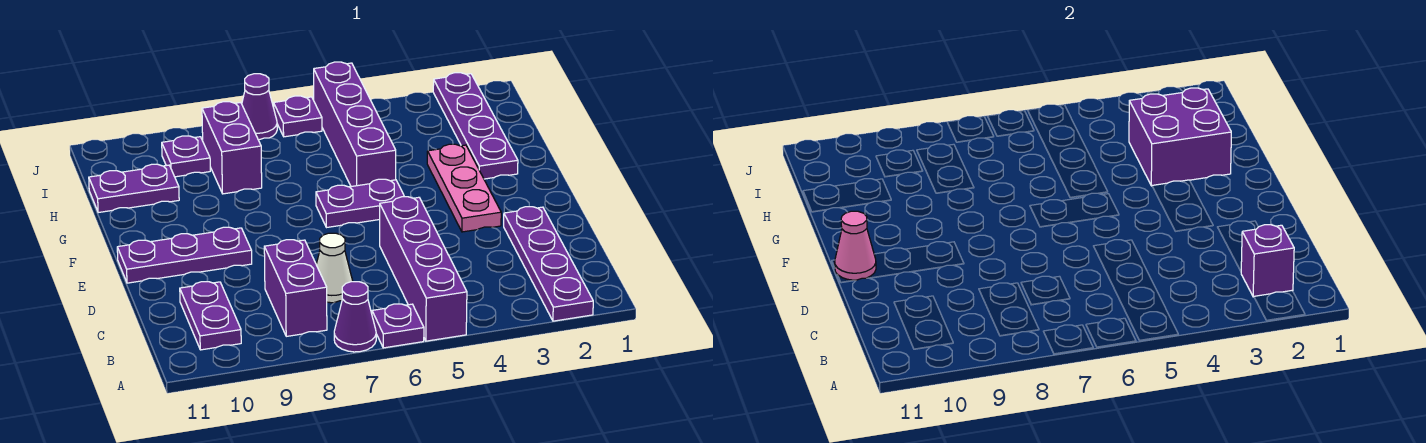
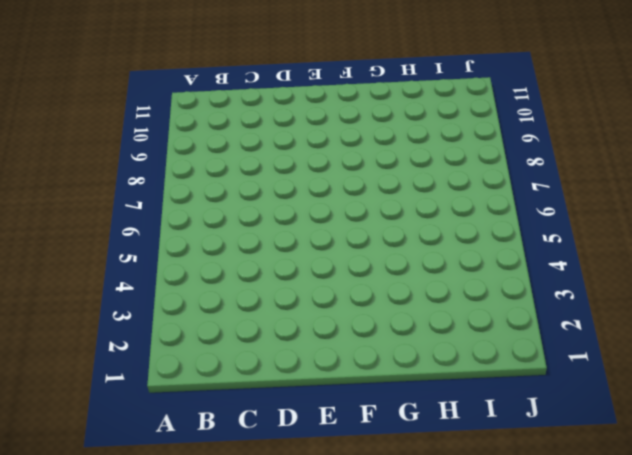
none -> purple plate A2:D2 level 1
none -> purple brick A5:D5 level 1
none -> purple plate A6 level 1

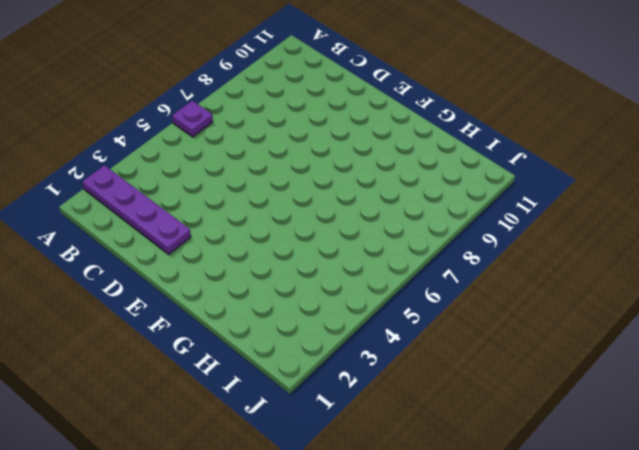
none -> purple brick A5:D5 level 1
none -> purple cone A7 level 1
none -> purple brick B8:C8 level 1

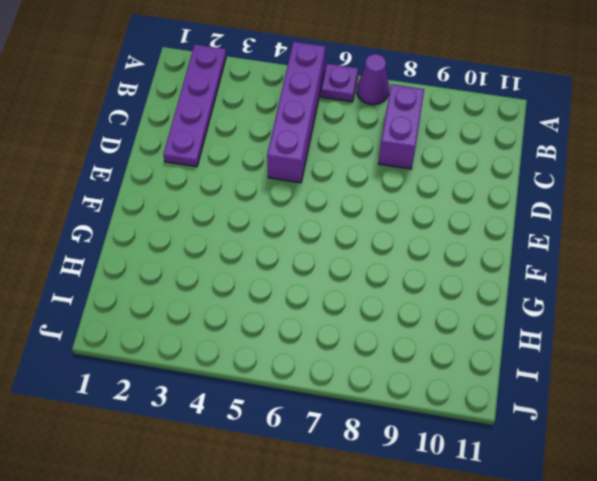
none -> purple plate B10:C10 level 1
none -> white cone C7 level 1
none -> pink plate E3:G3 level 1

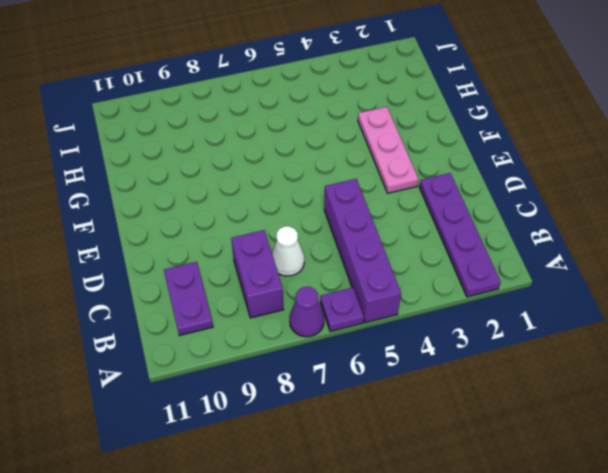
none -> purple plate E9:E11 level 1
none -> purple plate F5:F6 level 1
none -> purple plate G2:J2 level 1

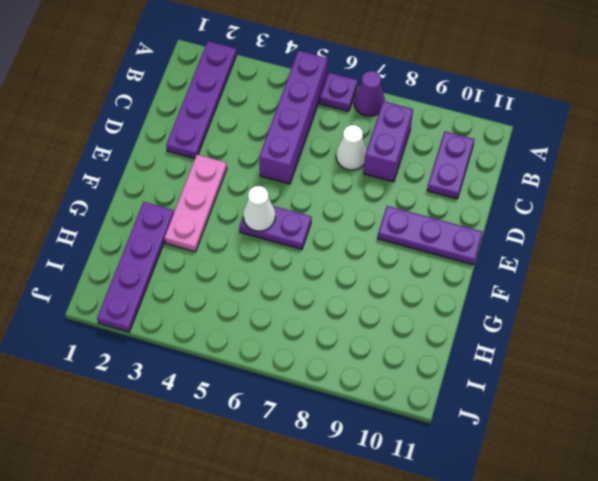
white cone F5 level 2 -> none
none -> purple brick G5:J5 level 1
none -> purple brick H8:I8 level 1
none -> purple plate H10:H11 level 1

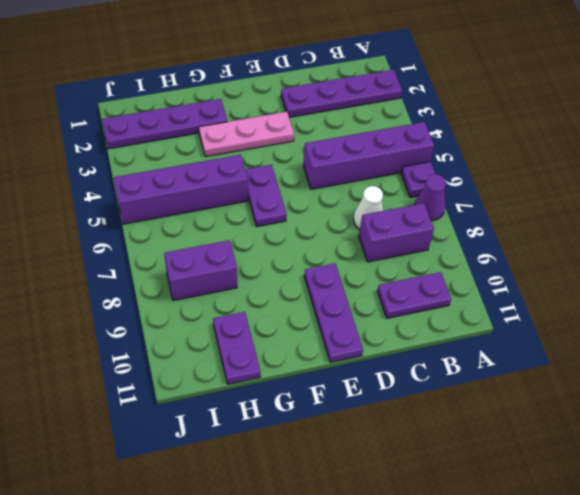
none -> purple plate I9 level 1
none -> purple plate J6 level 1
none -> purple cone J7 level 1

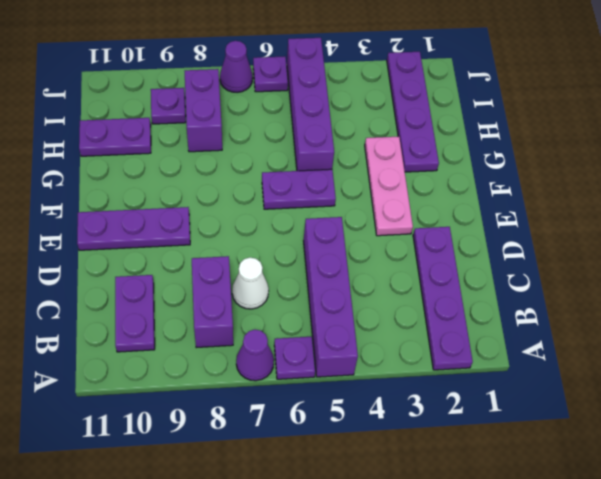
none -> purple brick B2 level 2
none -> pink cone E11 level 2
none -> purple brick G2:H3 level 2

